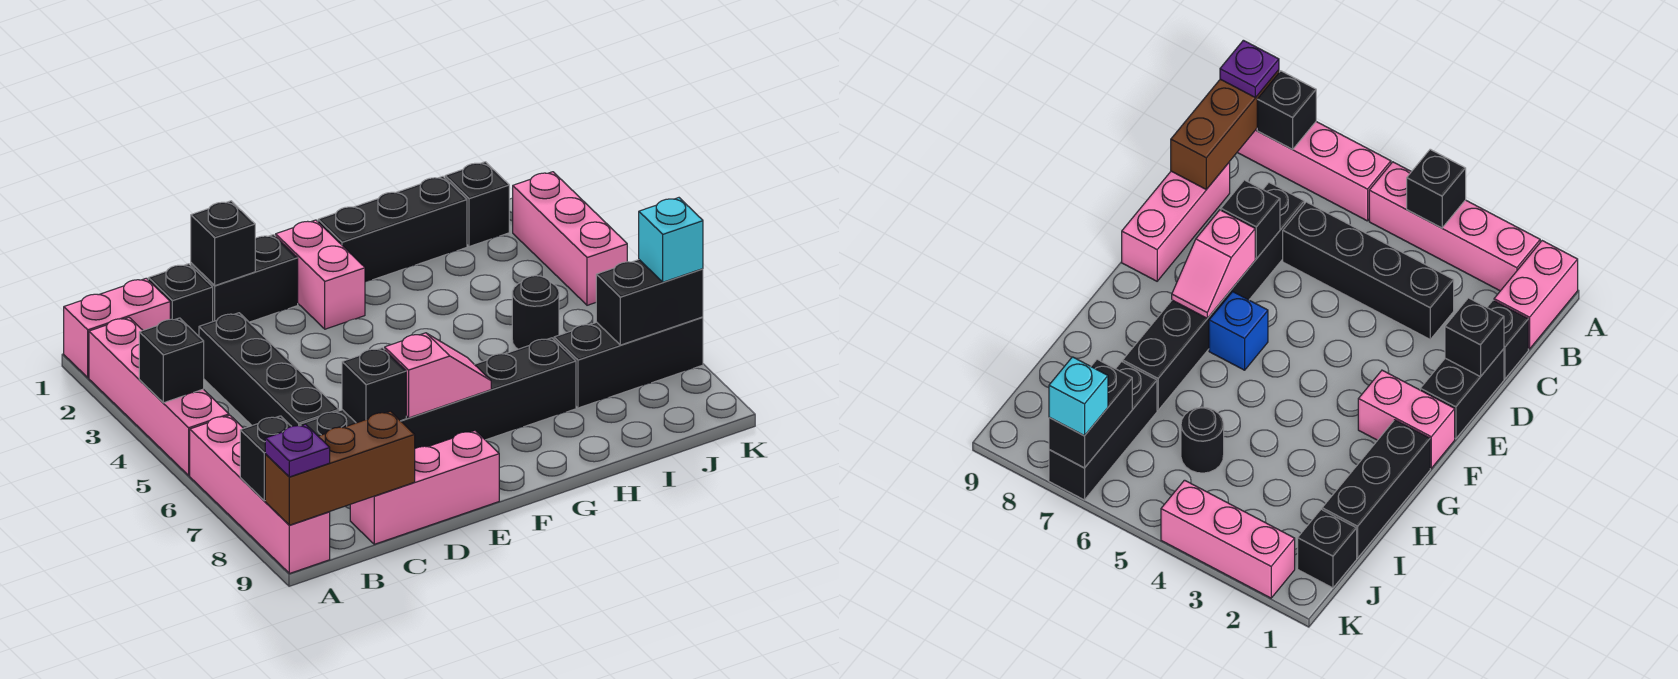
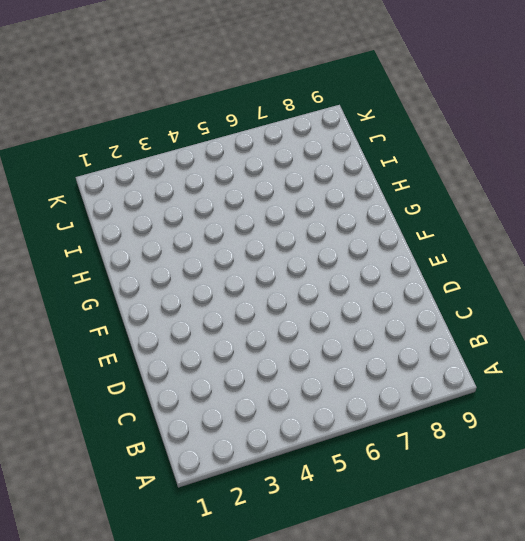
none -> pink brick A1:B1 level 1
none -> pink brick A2:A5 level 1
none -> pink brick A6:A9 level 1

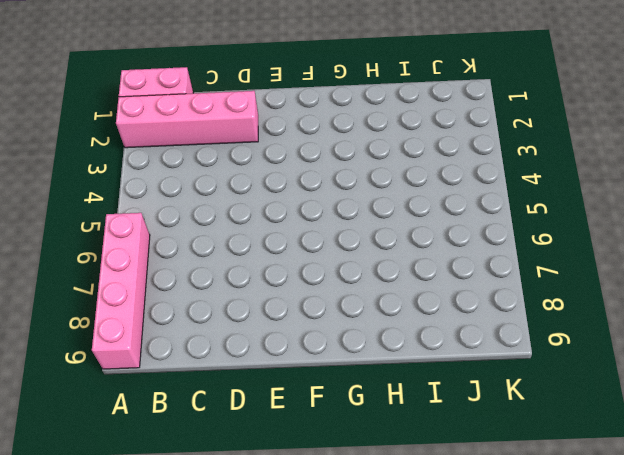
pink brick A2:D2 level 1 -> pink brick A2:A5 level 1
none -> black brick C1 level 1
none -> black brick C3:C6 level 1
none -> black brick C7:H7 level 1

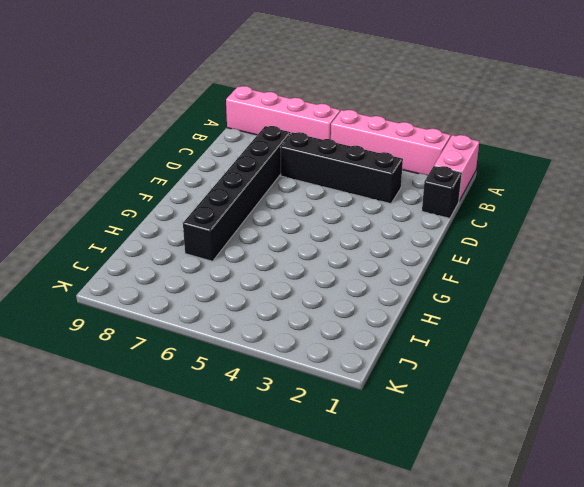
none -> pink brick C9:E9 level 1
none -> black brick D1:E1 level 1
none -> pink brick F1:F2 level 1

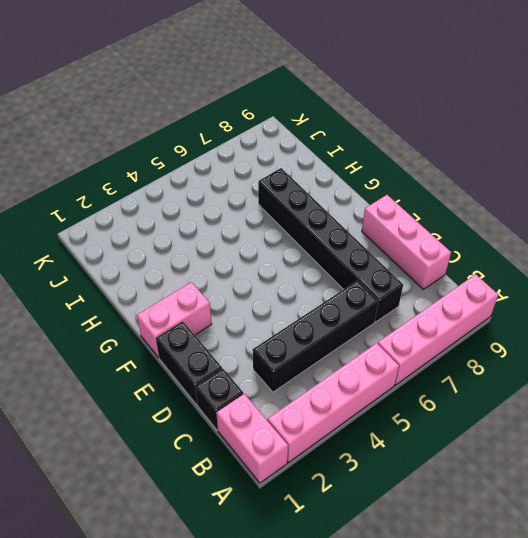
none -> blue brick F6 level 1
none -> black brick G1:I1 level 1
none -> black round brick I5 level 1

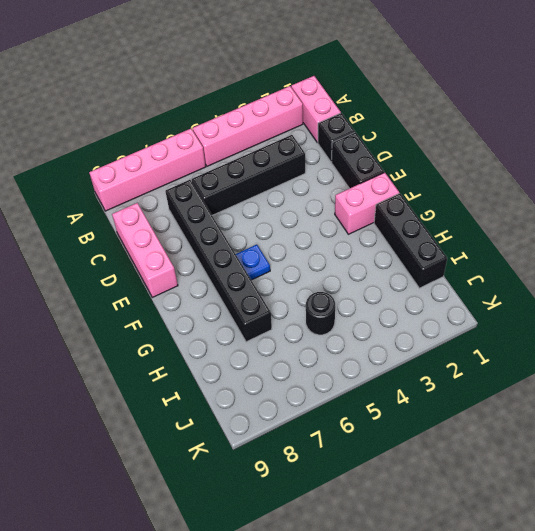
blue plate F6 level 1 -> blue brick F6 level 1
none -> black brick I7:K7 level 1
none -> black brick J1 level 1
none -> pink brick K2:K4 level 1

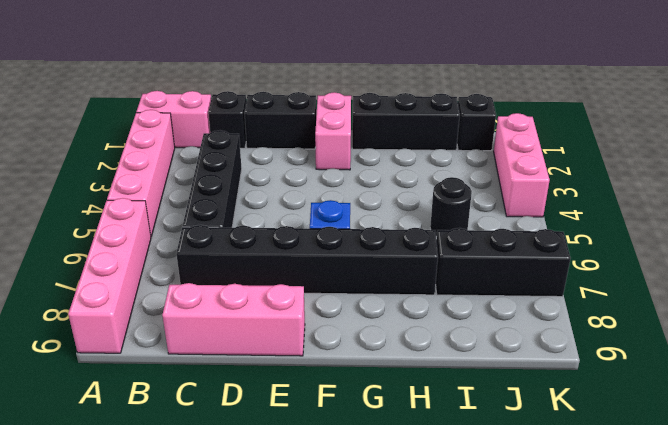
none -> black brick A4 level 2
none -> black brick A8 level 2
none -> brown brick A9:C9 level 2

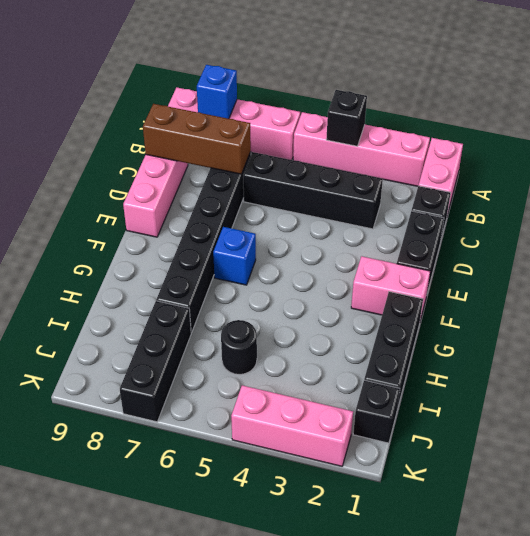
blue brick A8 level 2 -> black brick A8 level 2
brown brick C7:C9 level 2 -> brown brick A9:C9 level 2
none -> black brick D1 level 2
none -> black brick D7 level 2
none -> pink slope E7:F7 level 2 top E

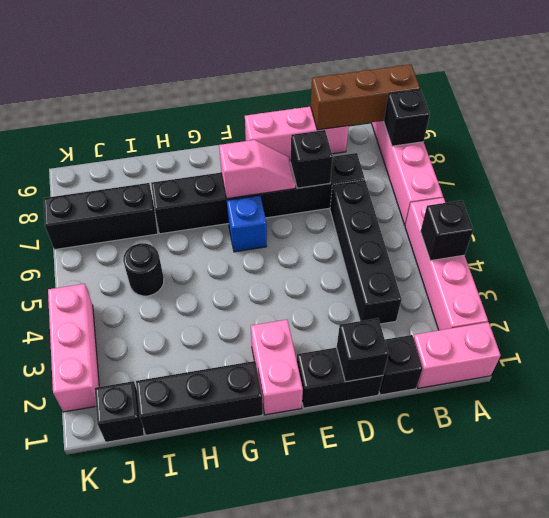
pink slope E7:F7 level 2 top F -> pink slope E7:F7 level 2 top E
none -> black brick J7:K7 level 2
none -> purple plate A9 level 3
none -> cyan brick K7 level 3

